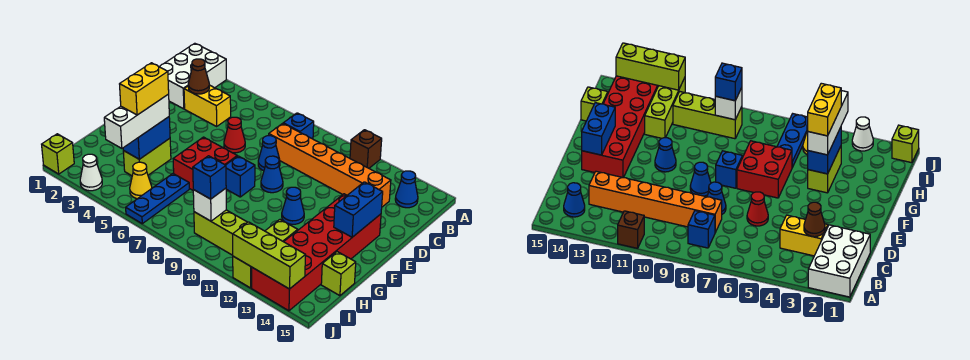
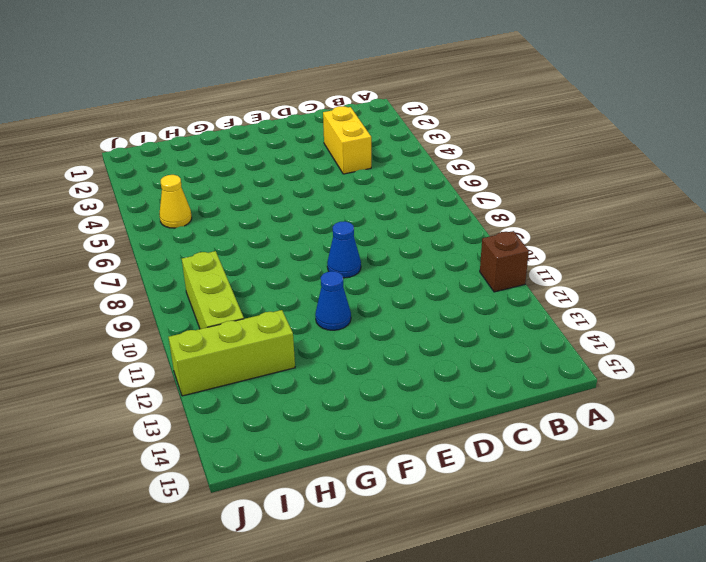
none -> white brick A1:C2 level 1
none -> blue brick B8 level 1
none -> blue cone B14 level 1

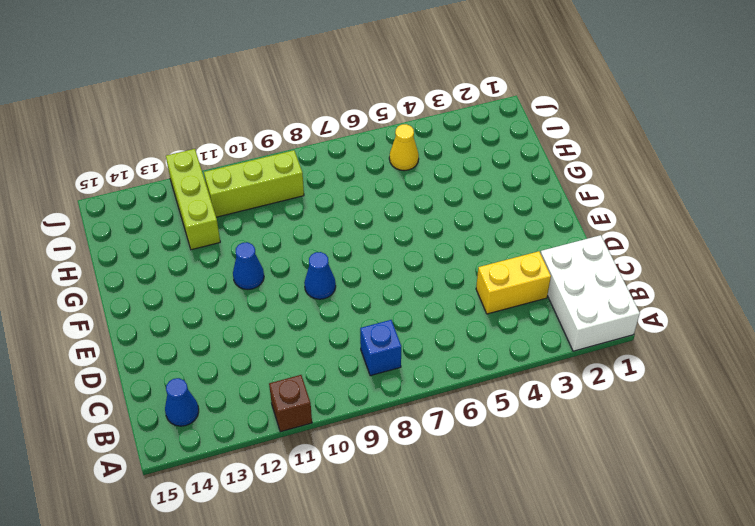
none -> orange brick C8:C13 level 1
none -> red cone D6 level 1
none -> blue cone D8 level 1

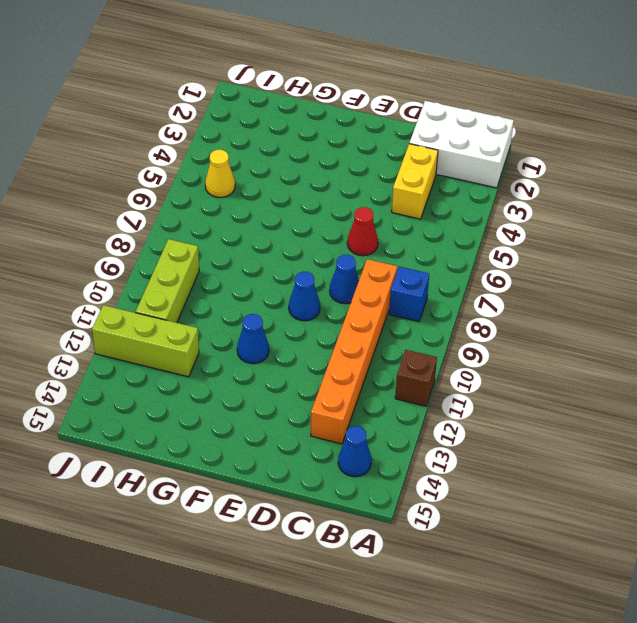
none -> red brick E13:J14 level 1
none -> red brick F6:G7 level 1
none -> blue brick F8 level 1

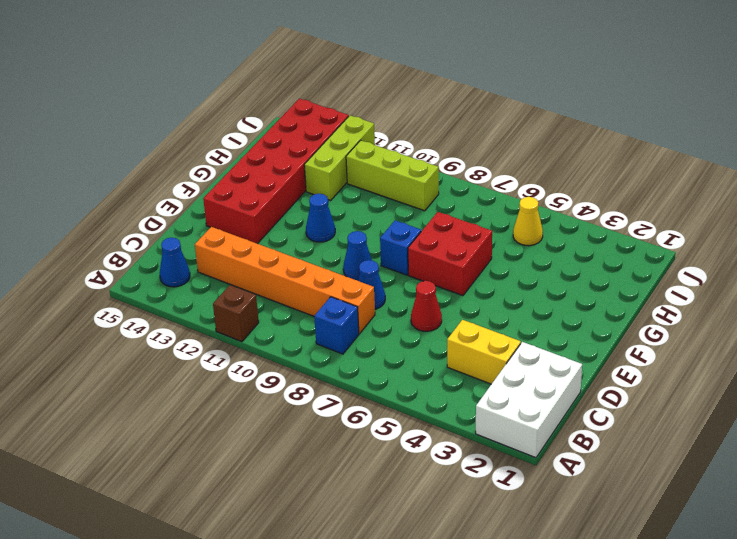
none -> lime brick G4:H4 level 1
none -> blue plate H6:J6 level 1
none -> lime brick H15 level 1

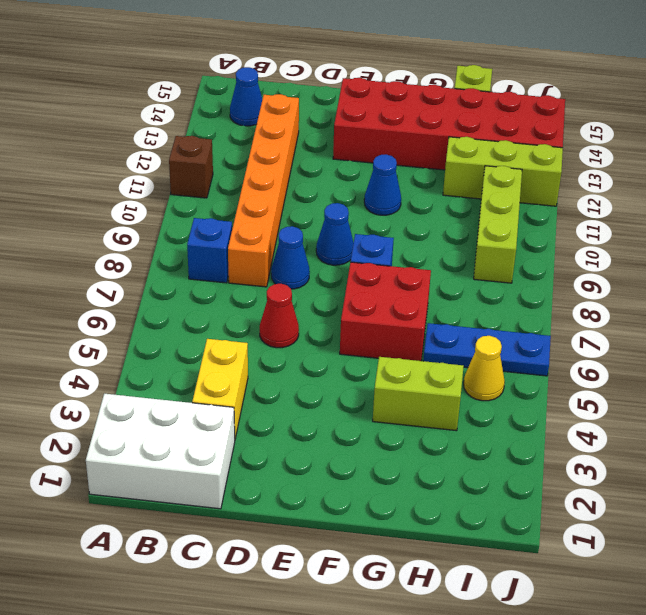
none -> lime brick J1 level 1
none -> white cone J3 level 1
none -> brown cone C3 level 2

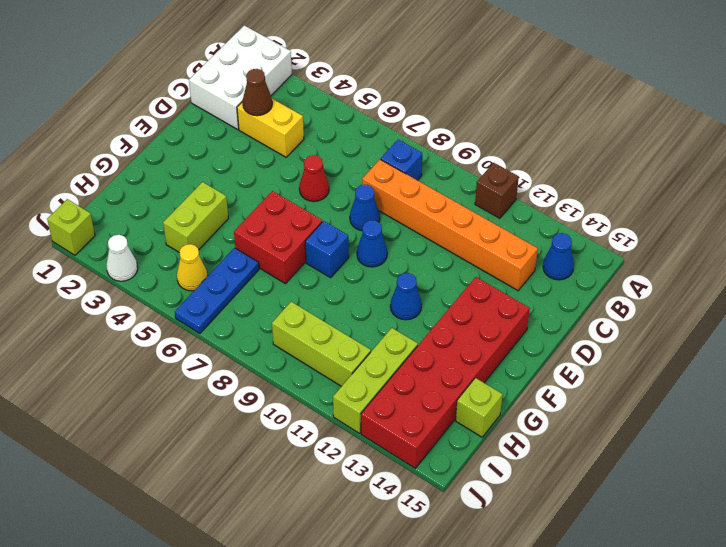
none -> blue brick E14:F14 level 2
none -> blue brick G4:H4 level 2
none -> white brick I9 level 2

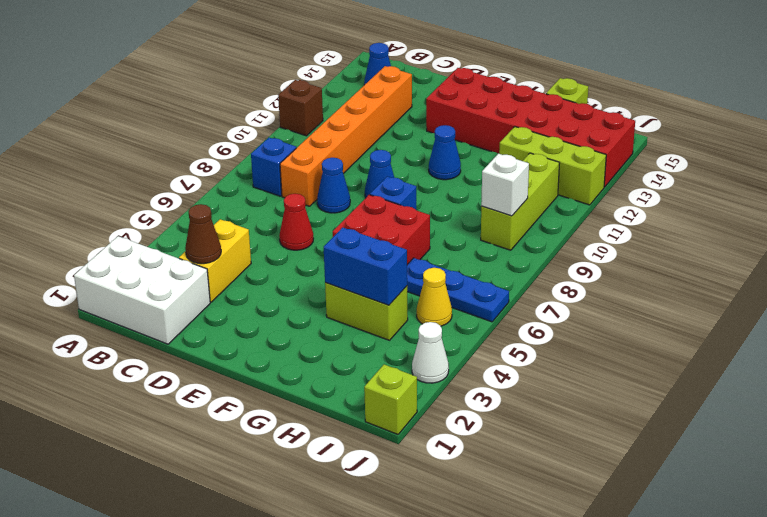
none -> blue brick E14:F14 level 2
none -> lime brick J12:J14 level 2
none -> white brick G4:I4 level 3

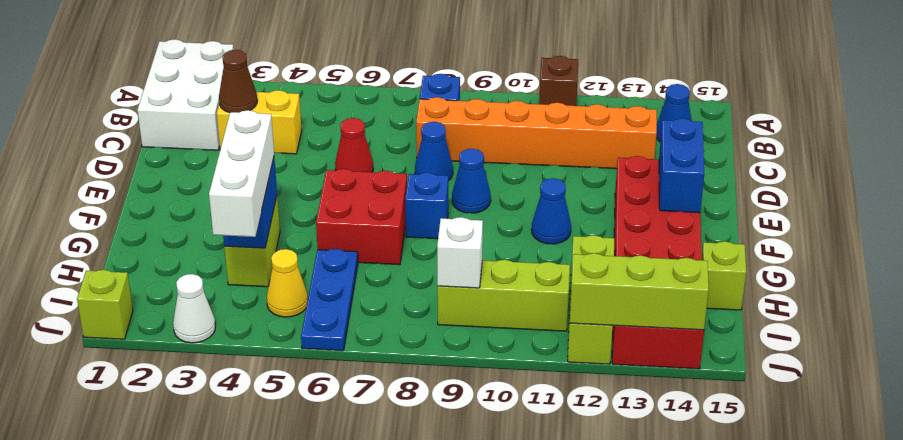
none -> blue brick I9 level 3
none -> yellow brick G4:H4 level 4

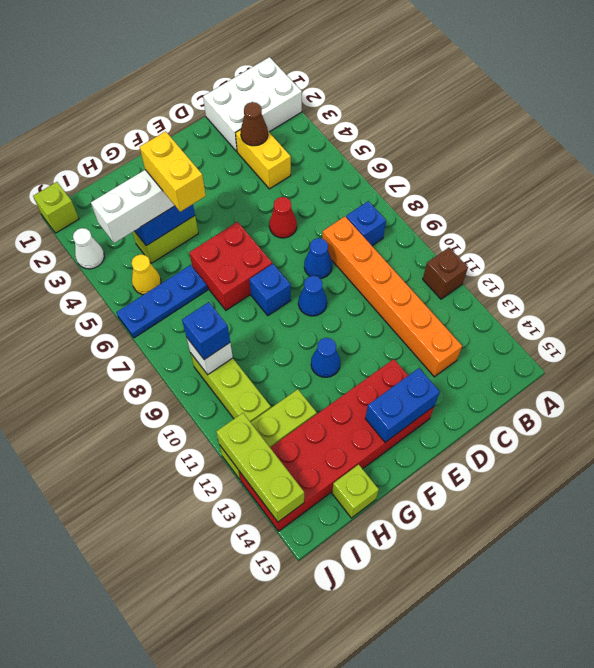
yellow brick G4:G5 level 4 -> yellow brick G4:H4 level 4
none -> blue cone B14 level 1

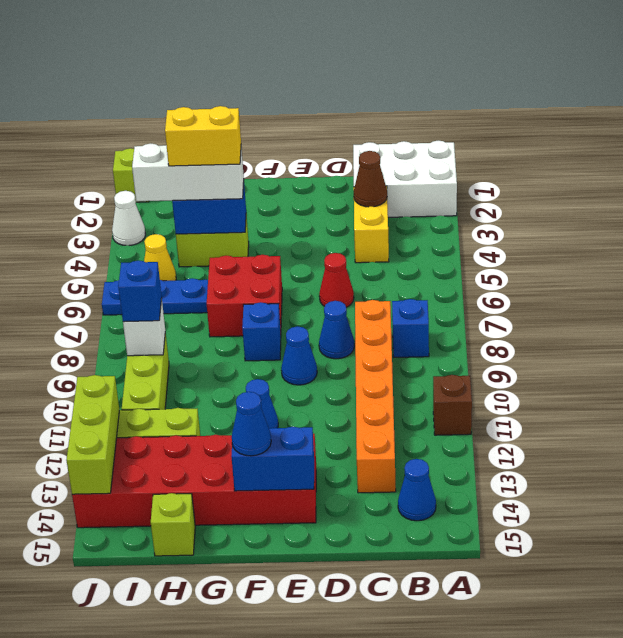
blue cone F14 level 3 -> none

